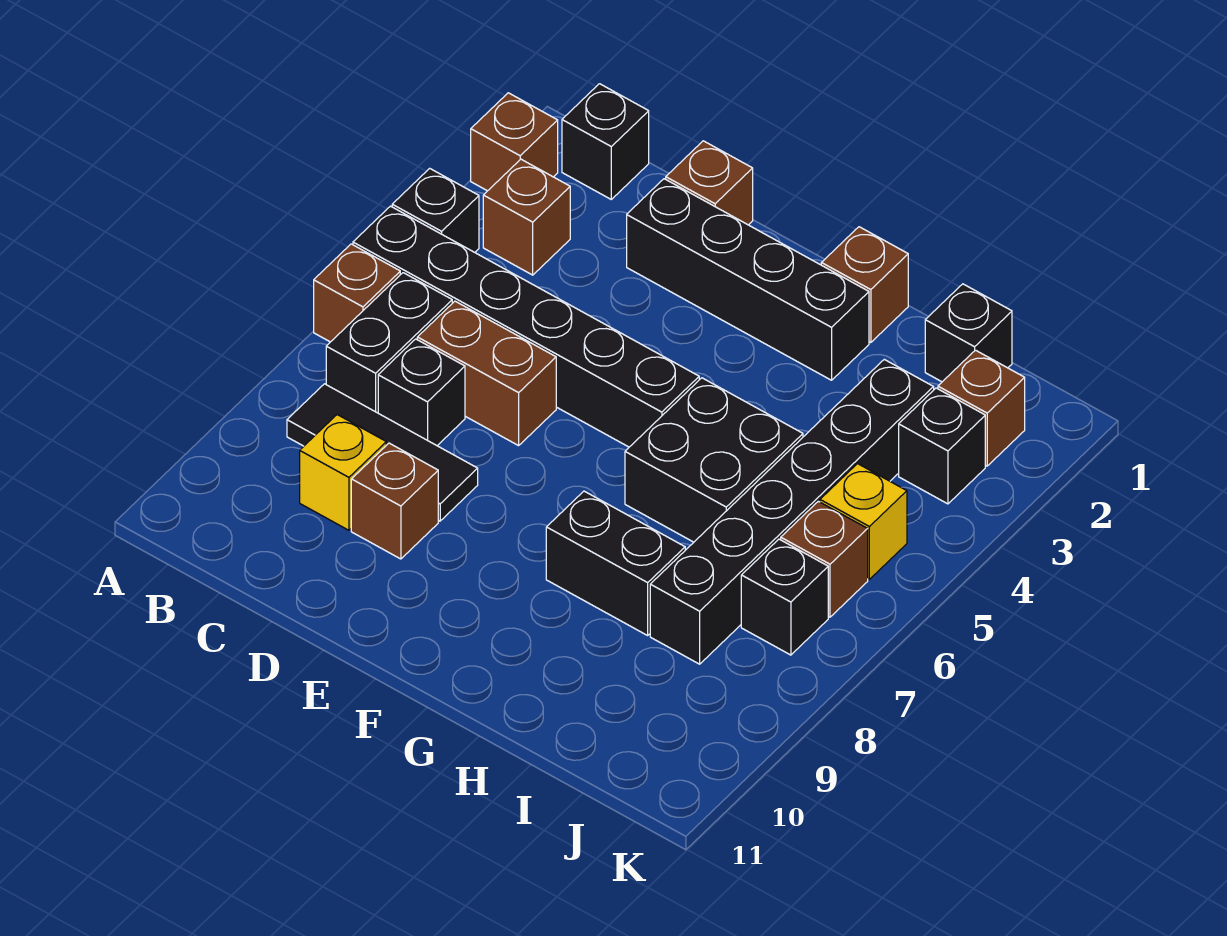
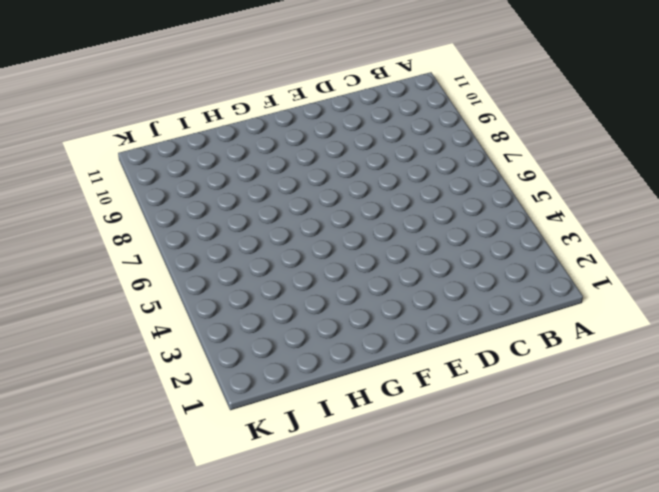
none -> brown brick A2 level 1
none -> black brick A4 level 1
none -> black brick A5:F5 level 1

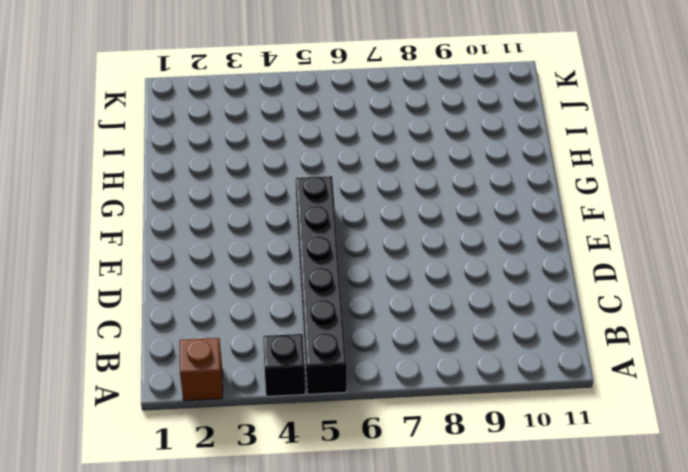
none -> brown brick A6 level 1
none -> black brick B1 level 1
none -> brown brick B3 level 1

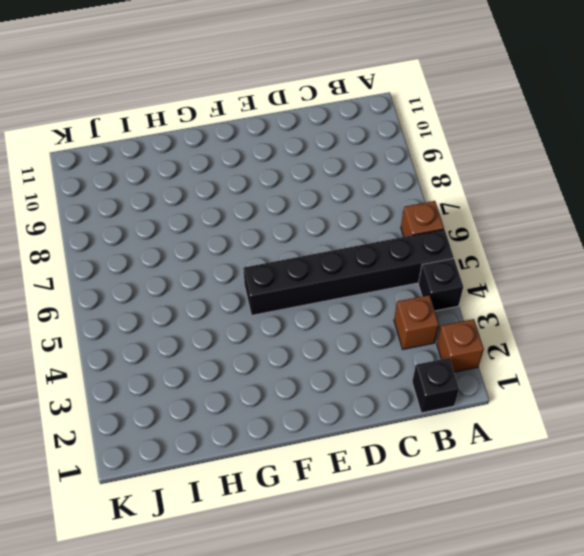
none -> black brick B6:B7 level 1
none -> black tile B8:D8 level 1
none -> brown brick C6:D6 level 1

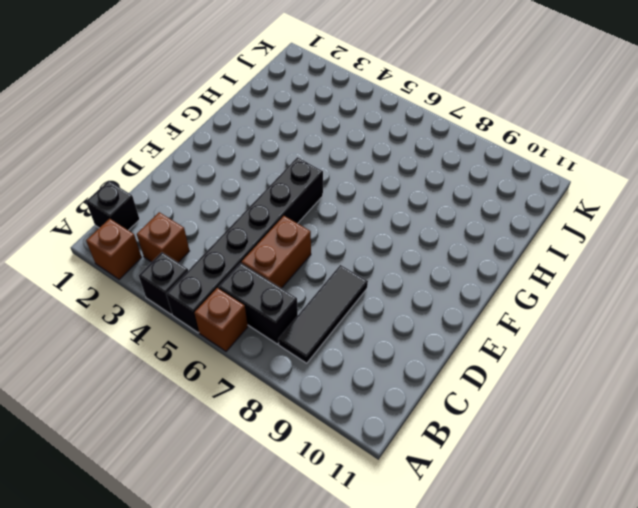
none -> black brick C7 level 1
none -> yellow brick C9 level 1
none -> brown brick D1 level 1

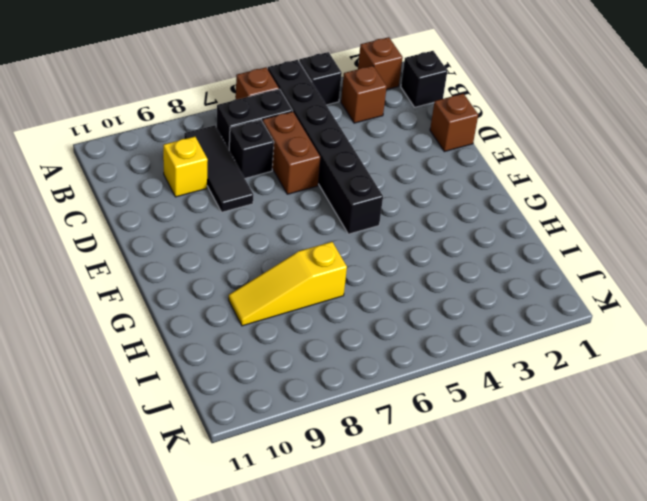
yellow slope H7:H9 level 1 top 7 -> black brick G8:H8 level 1
none -> black brick D2:G2 level 1
none -> brown brick D9 level 1
none -> brown brick G1 level 1

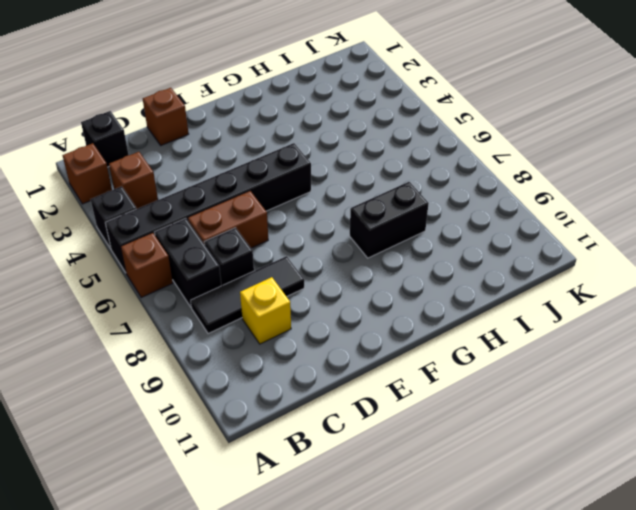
none -> black brick D2:G2 level 1
none -> brown brick D9 level 1
none -> brown brick G1 level 1

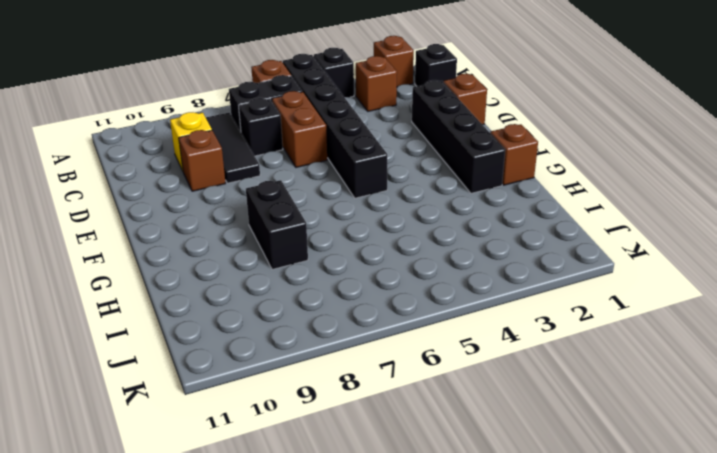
none -> black brick G5:H6 level 1
none -> black brick I1 level 1
none -> black brick I3:I8 level 1

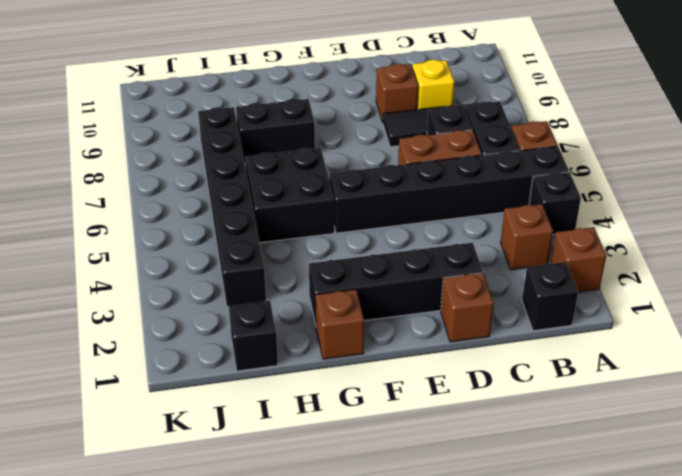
none -> brown brick J2 level 1
none -> black brick J3 level 1
none -> yellow brick J5 level 1

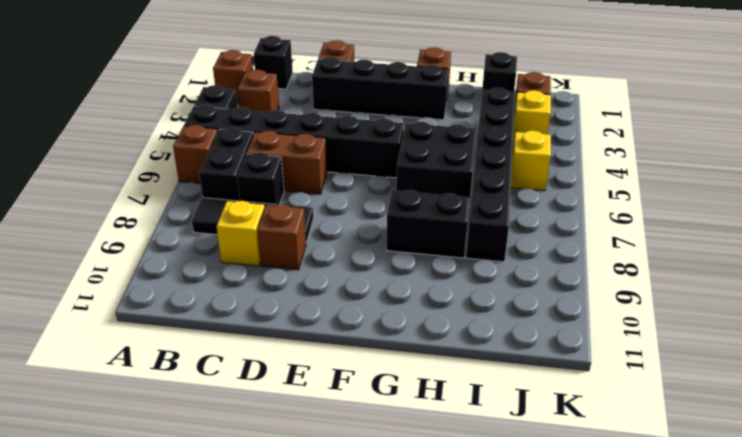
yellow brick J3 level 1 -> black brick J3 level 1
none -> brown brick J6 level 1
none -> black brick J7 level 1

